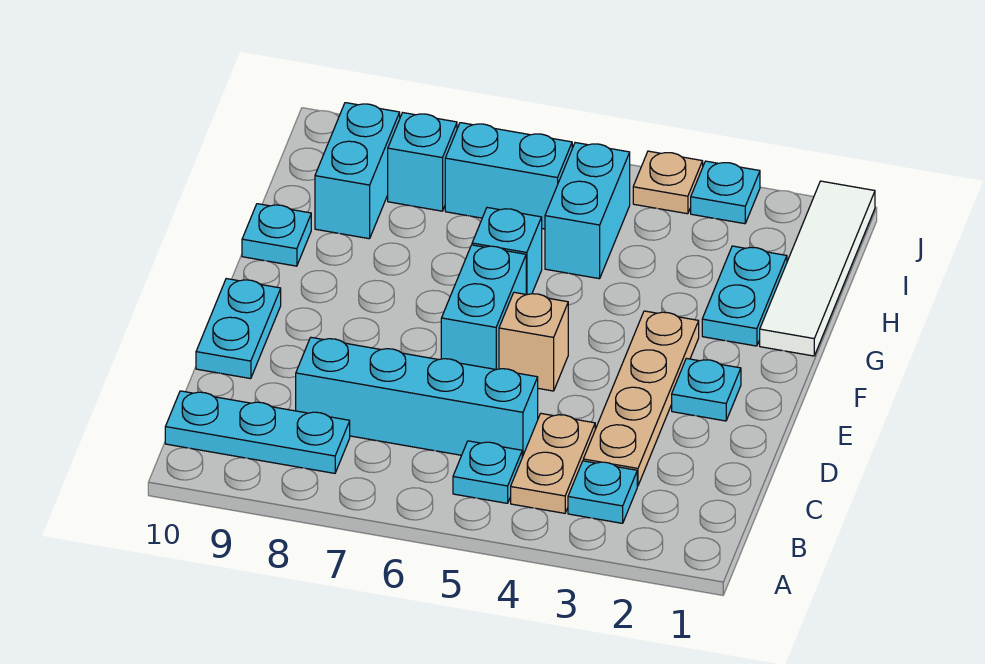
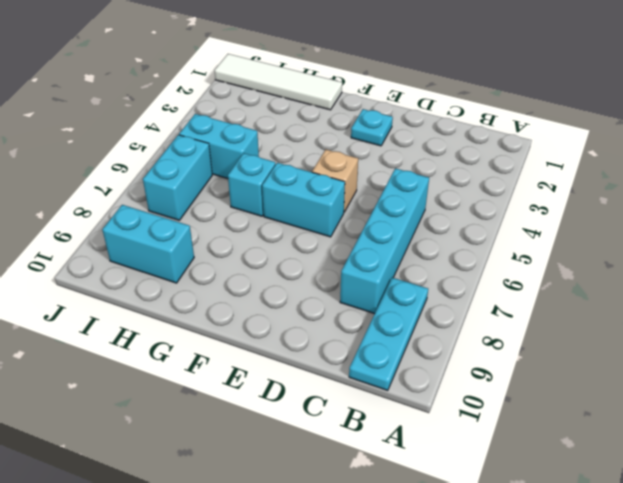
none -> cyan plate B3 level 1
none -> tan plate B4:C4 level 1
none -> cyan plate B5 level 1

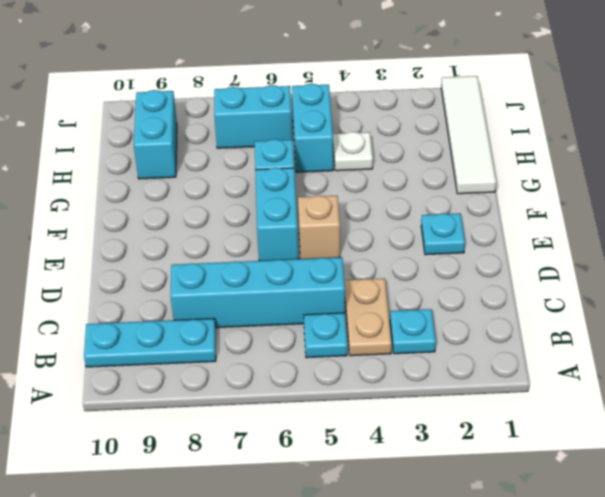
white plate H4 level 1 -> none
none -> tan plate C3:F3 level 1
none -> cyan plate D10:E10 level 1
none -> cyan plate G2:H2 level 1

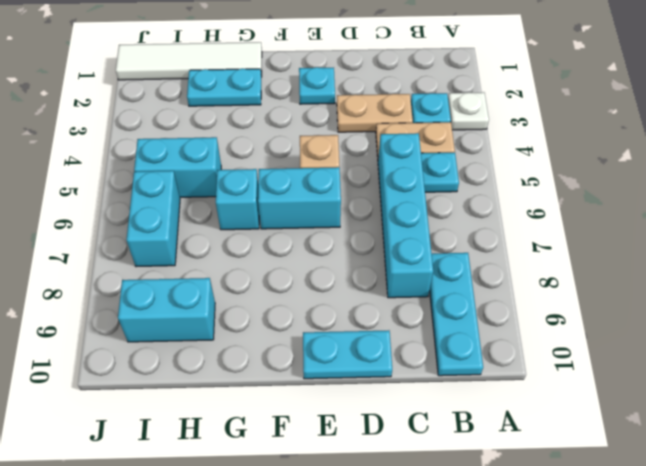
white plate A3 level 1 -> none
tan plate C3:D3 level 1 -> tan plate C3:F3 level 1
none -> cyan plate G10 level 1
none -> cyan brick I8 level 1
none -> cyan plate J3 level 1

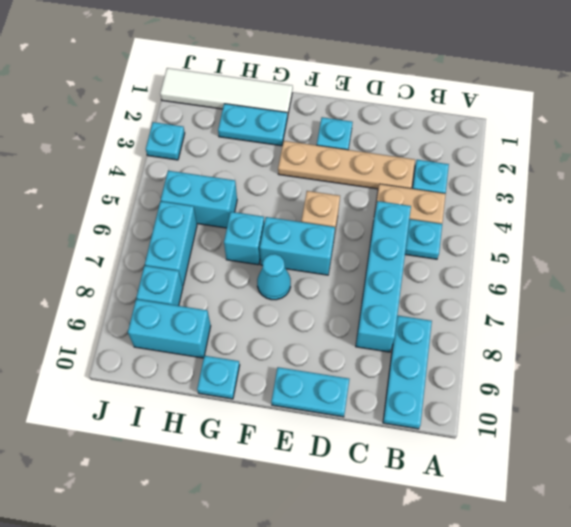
cyan cone F7 level 1 -> none
none -> tan plate J4 level 1

